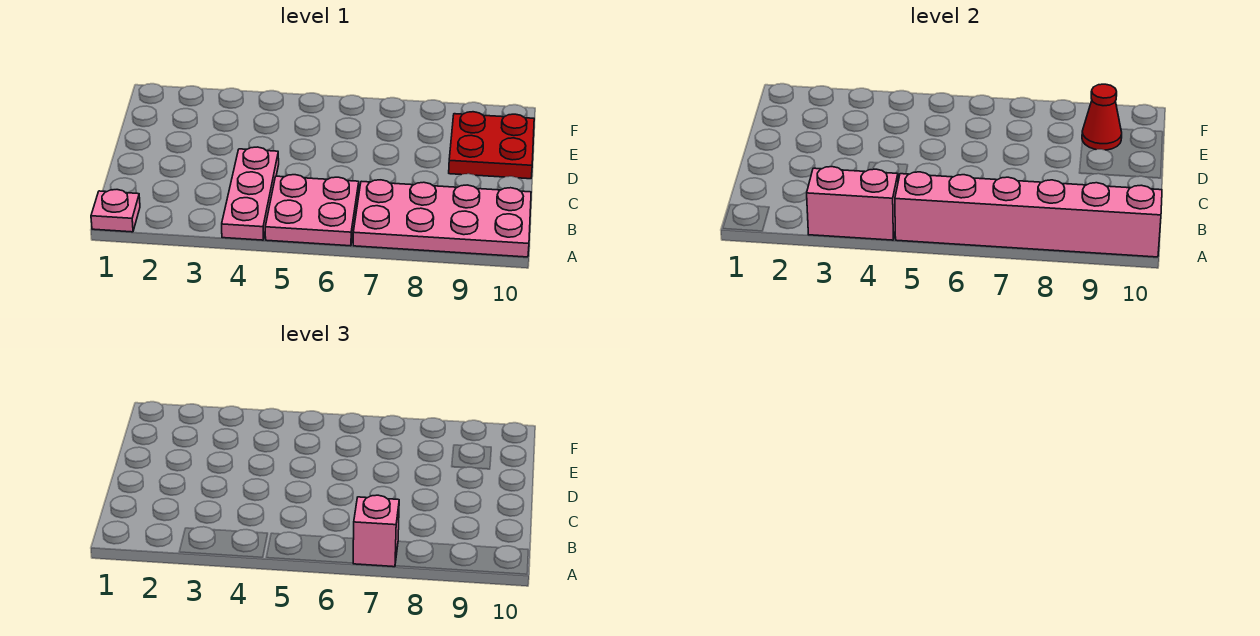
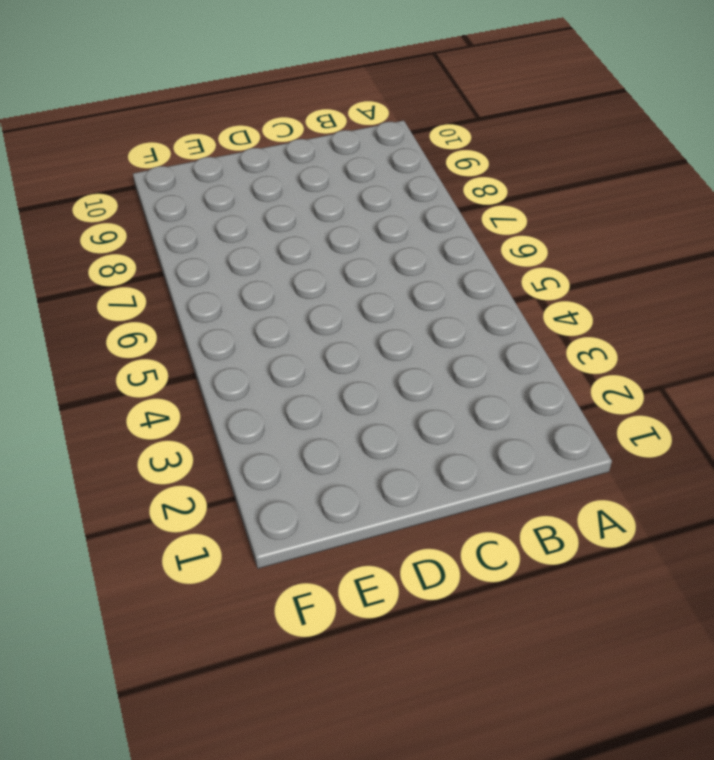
none -> pink plate A1 level 1
none -> pink plate A4:C4 level 1

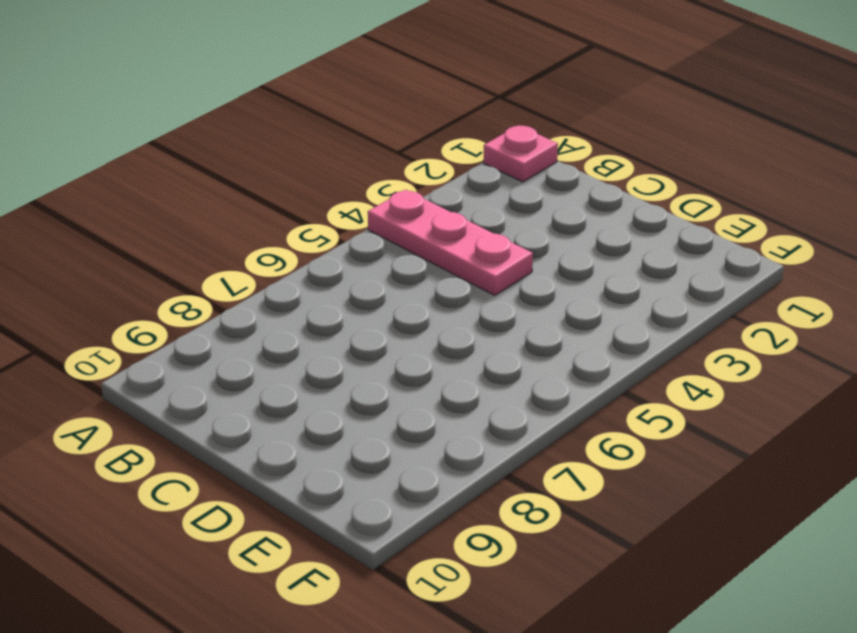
none -> pink plate A5:B6 level 1
none -> pink plate A7:B10 level 1

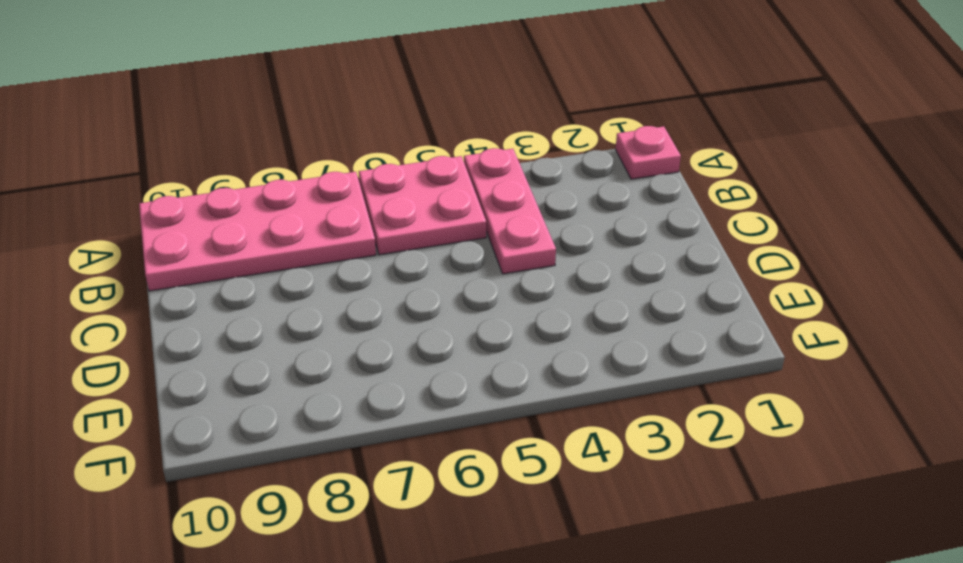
none -> red plate D9:E10 level 1
none -> pink brick A3:A4 level 2

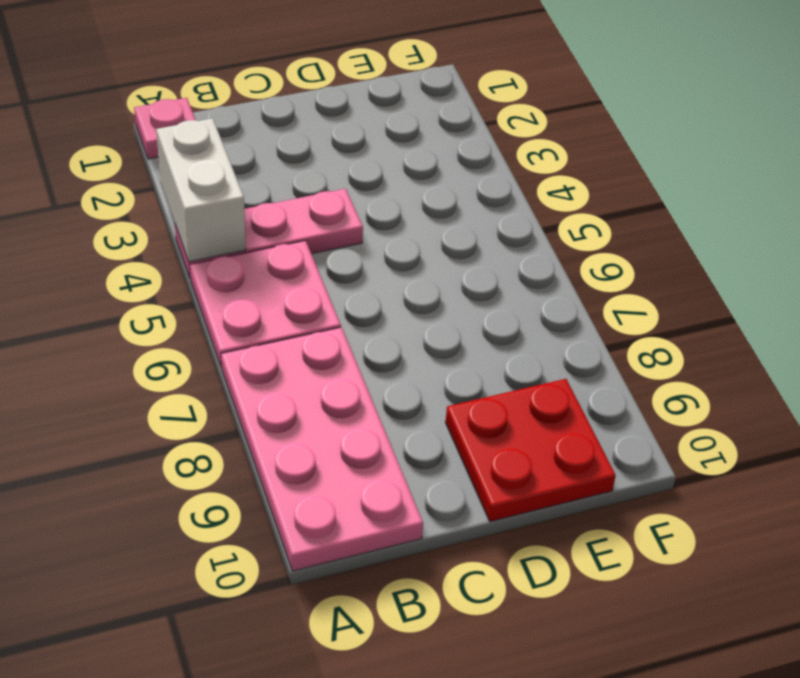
white brick A3:A4 level 2 -> pink brick A3:A4 level 2
none -> pink brick A5:A10 level 2
none -> red cone E9 level 2

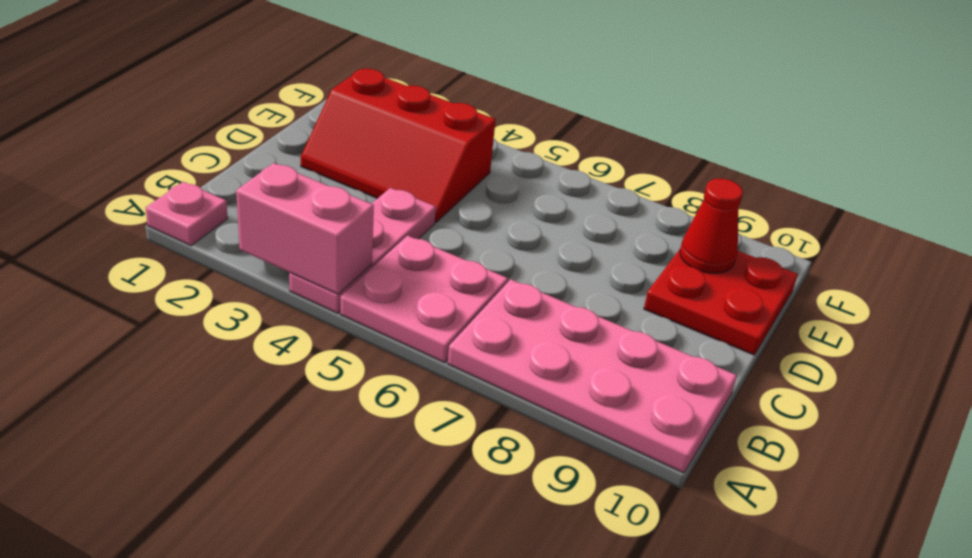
red slope D2:E4 level 1 top E -> none
none -> pink brick A5:A10 level 2
none -> pink brick A7 level 3

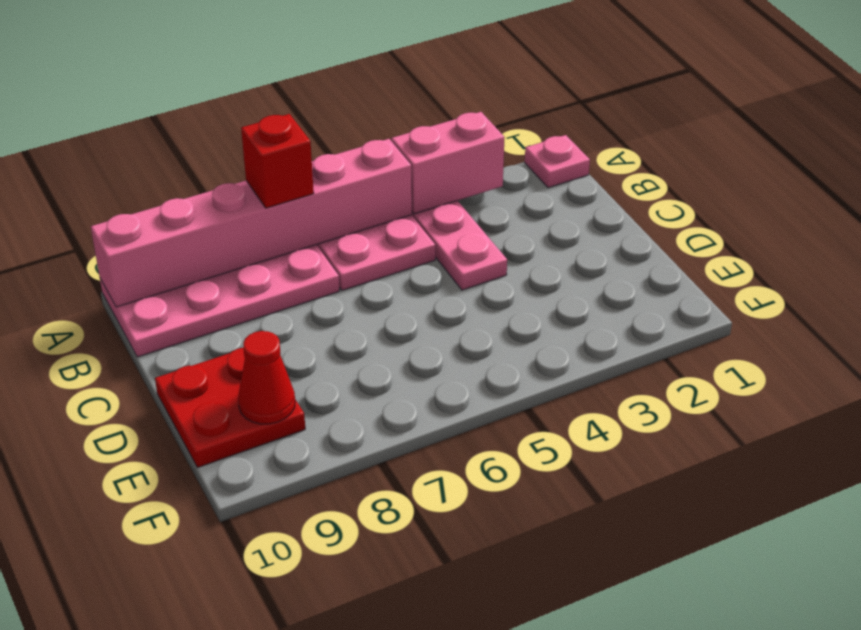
red brick A7 level 3 -> pink brick A7 level 3

